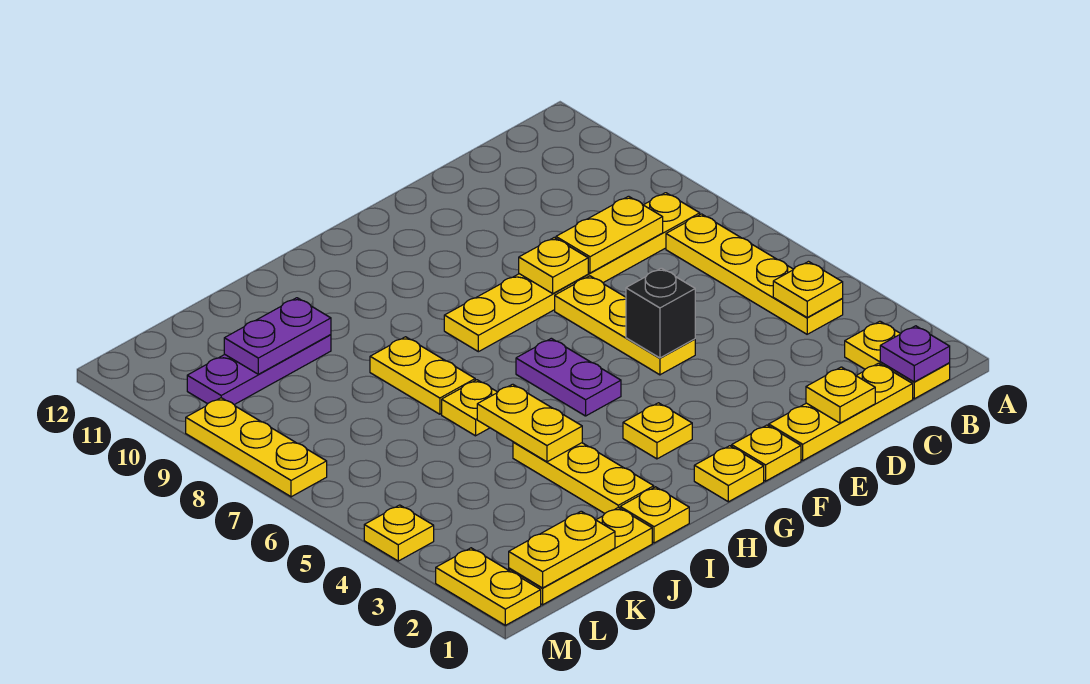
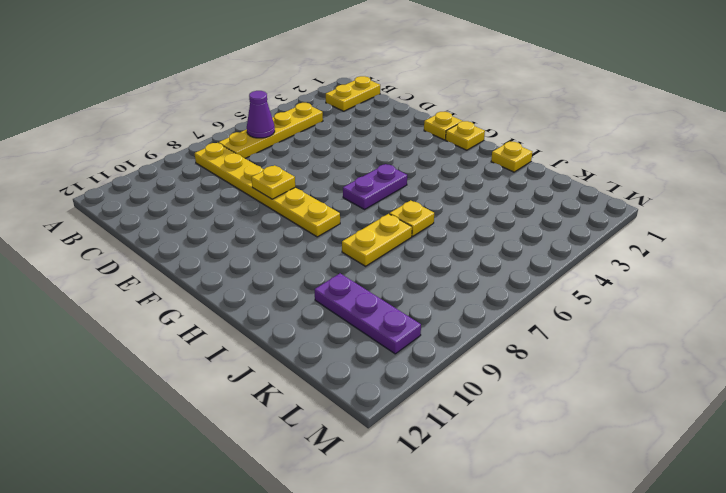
purple cone B6 level 2 -> none
none -> yellow plate C1:E1 level 1
none -> yellow plate E5:E7 level 1
none -> yellow plate G3 level 1

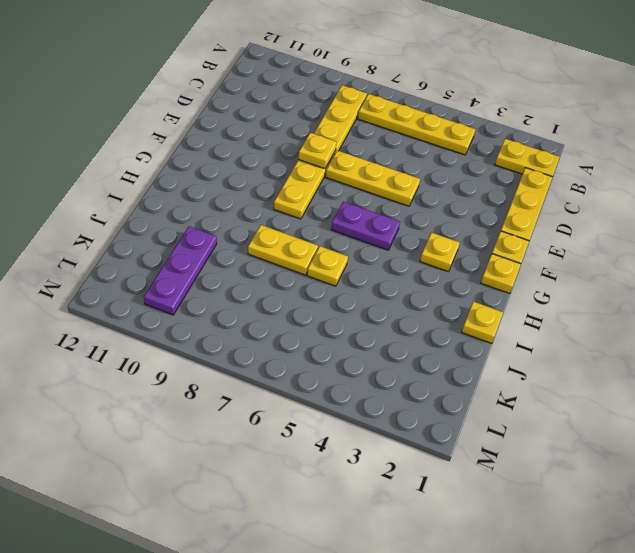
none -> yellow plate I2:I4 level 1
none -> yellow plate J1:L1 level 1
none -> yellow plate M1:M2 level 1

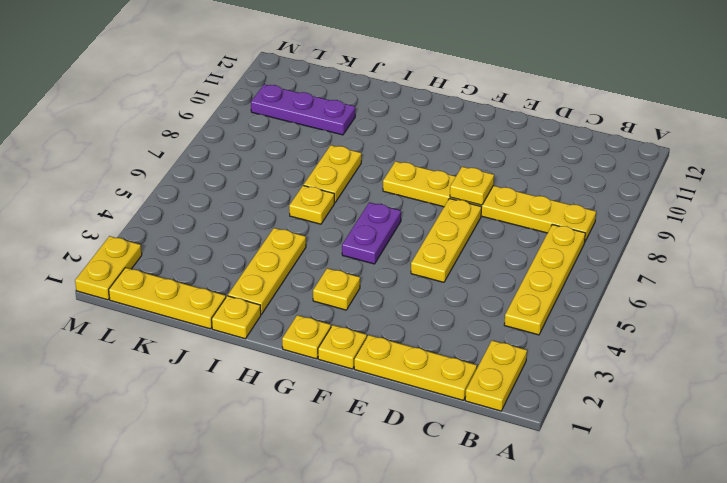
none -> yellow plate M4 level 1
none -> yellow plate M7:M9 level 1
none -> purple plate B1 level 2

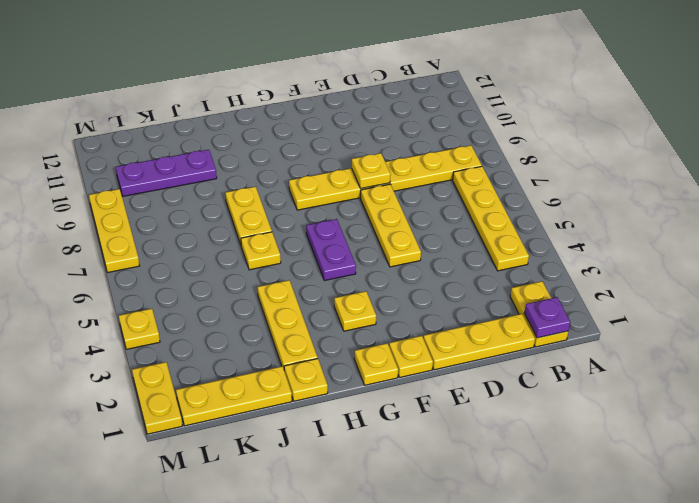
none -> yellow plate B4 level 2
none -> yellow plate C8:D8 level 2
none -> yellow plate D1 level 2

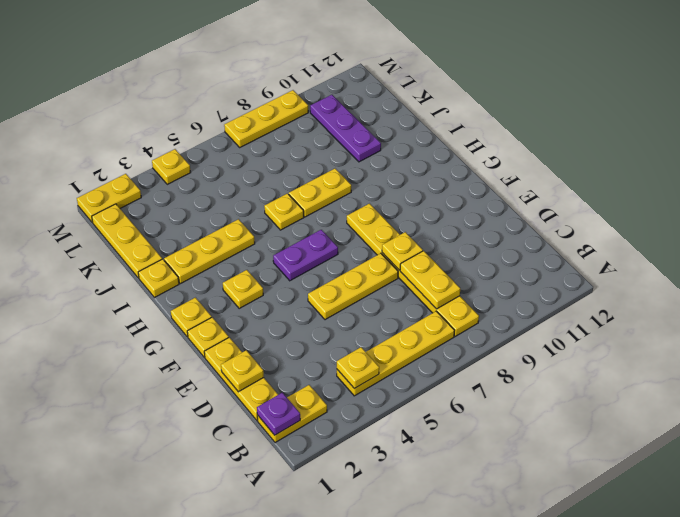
none -> black brick E5 level 2
none -> yellow plate I4:I5 level 2
none -> purple plate J10:K10 level 2

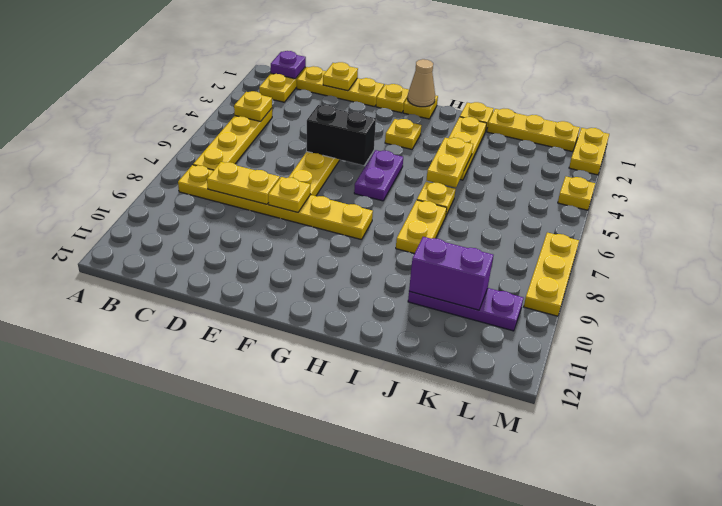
black brick E5:F5 level 2 -> black brick E5 level 2
tan cone G1 level 2 -> none
purple brick J10:K10 level 2 -> purple plate J10:K10 level 2
none -> yellow plate K1:L1 level 2

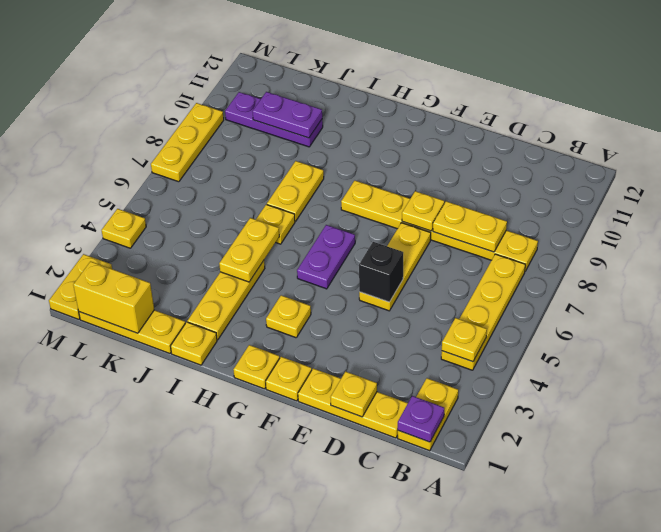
yellow brick K1:L1 level 2 -> yellow plate K1:L1 level 2

